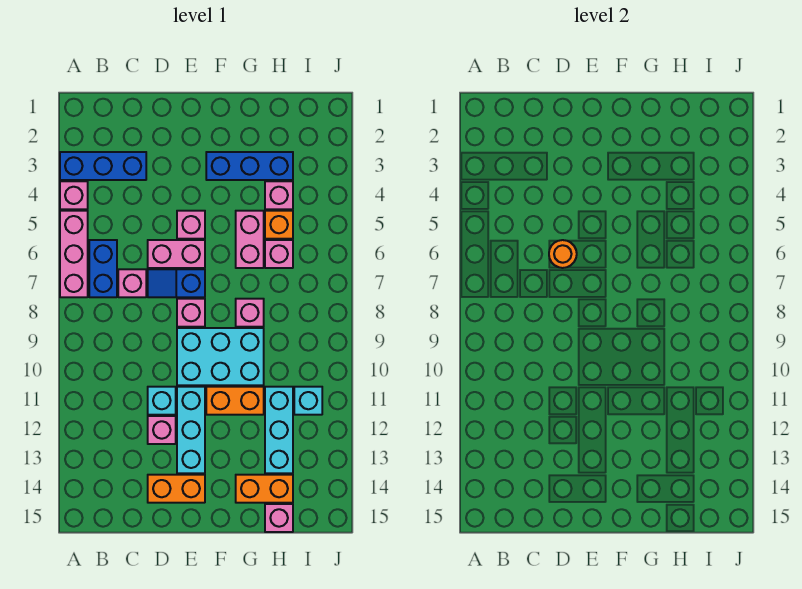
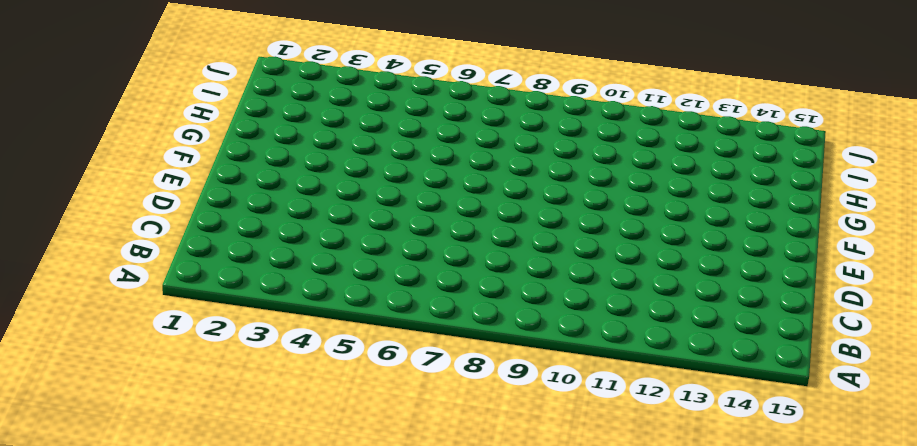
none -> blue brick A3:C3 level 1
none -> pink brick A4 level 1
none -> pink brick A5:A7 level 1

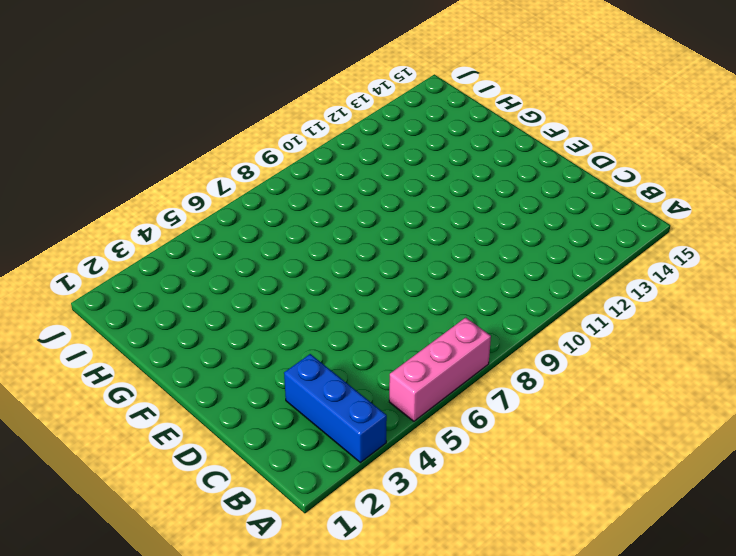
none -> pink brick A4 level 1
none -> blue brick B6:B7 level 1
none -> pink brick C7 level 1

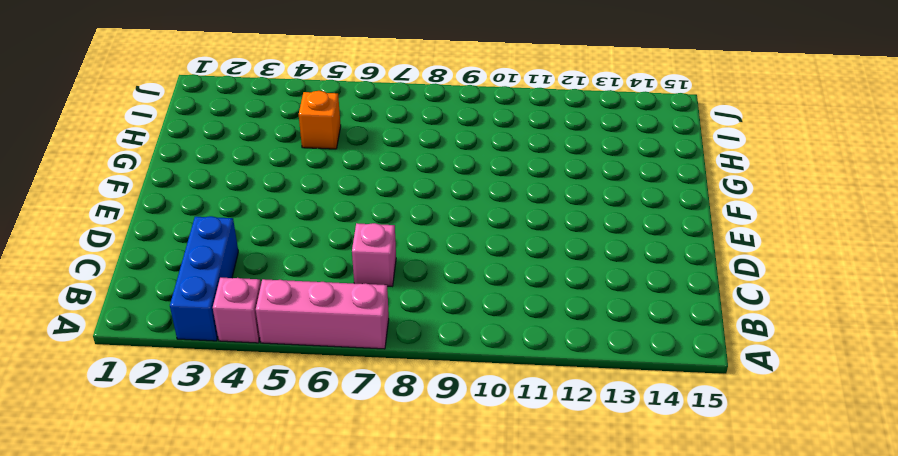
none -> blue brick B6:B7 level 1
none -> pink brick D6:E6 level 1
none -> blue slope D7:E7 level 1 top E

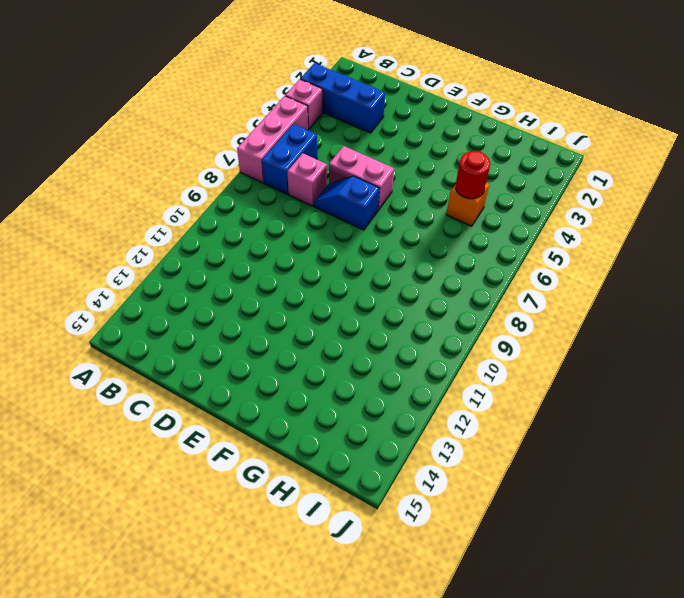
red round brick H5 level 2 -> none
none -> cyan brick D11 level 1
none -> pink brick D12 level 1
none -> orange brick D14:E14 level 1

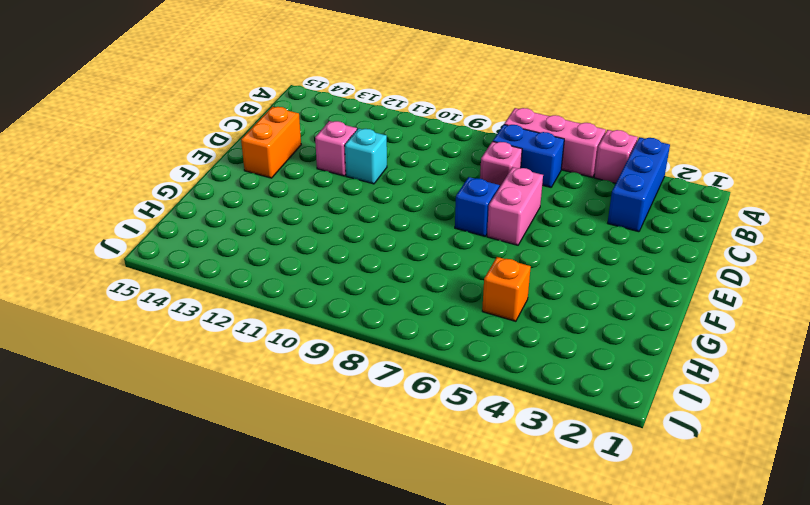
none -> pink brick E5 level 1
none -> pink brick E8 level 1
none -> cyan brick E9:G10 level 1

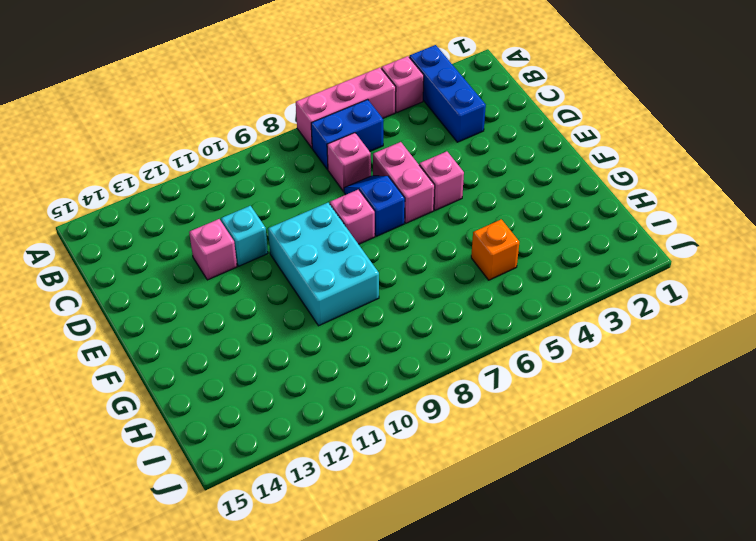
none -> orange brick D14:E14 level 1
none -> cyan brick E11:E13 level 1
none -> blue brick F3:H3 level 1

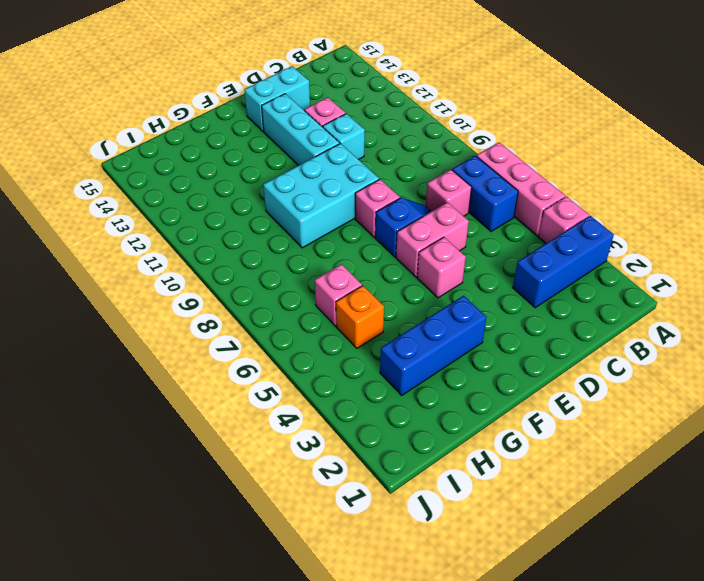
cyan brick D14:E14 level 1 -> orange brick D14:E14 level 1
none -> orange brick F11:G11 level 1
none -> pink brick G5:G6 level 1
none -> pink brick G8 level 1

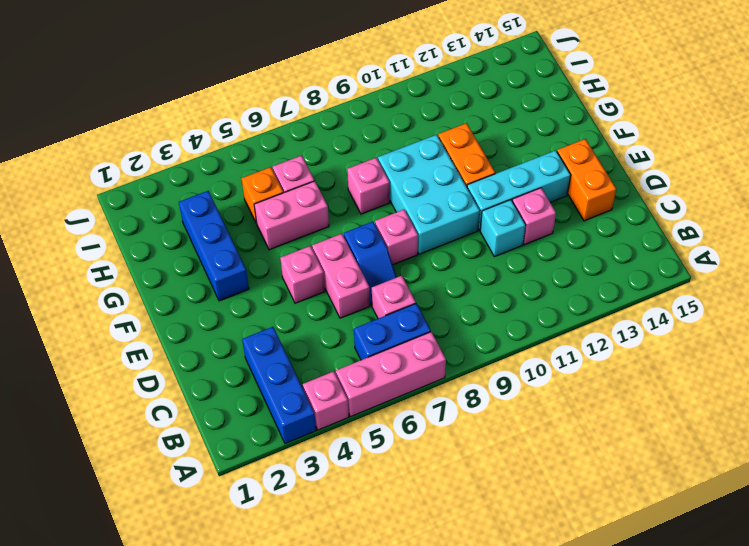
none -> orange brick G14:H14 level 1
none -> pink brick H4 level 1
none -> cyan brick H11:H13 level 1

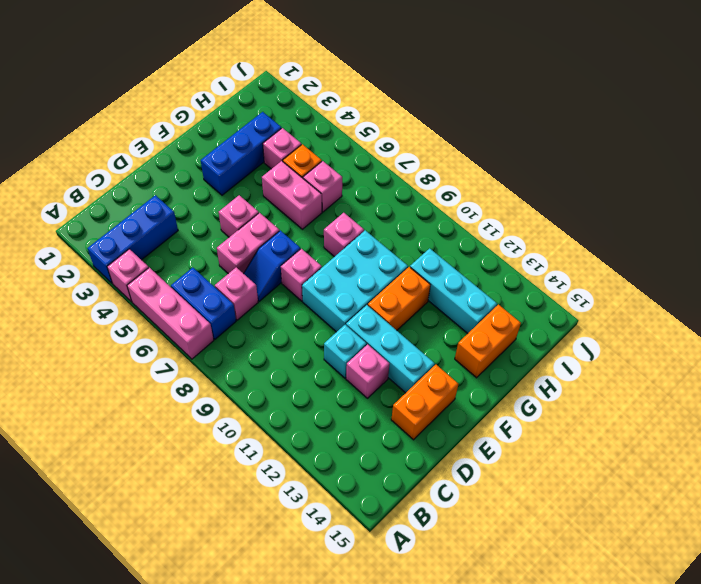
none -> pink brick H15 level 1
none -> cyan brick I11 level 1
none -> orange round brick D6 level 2

